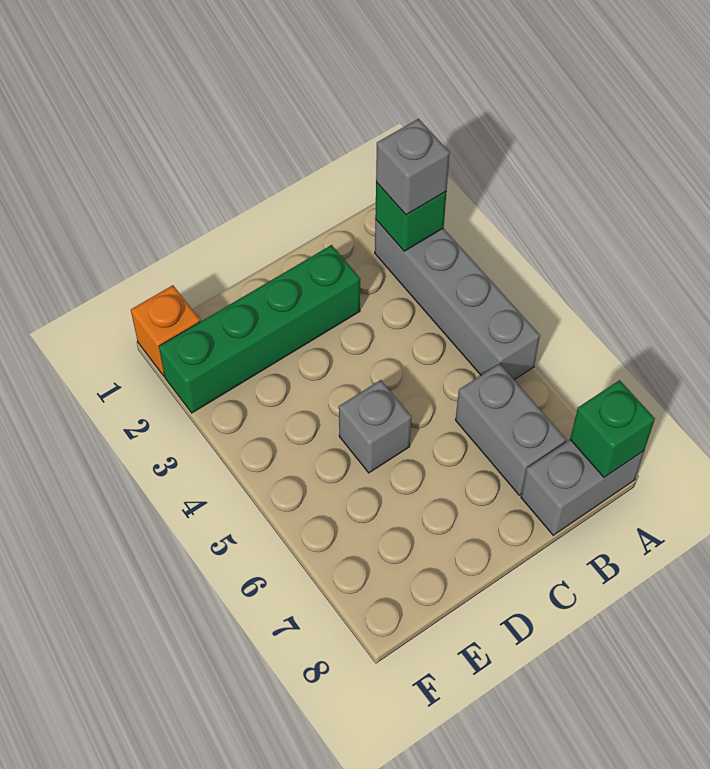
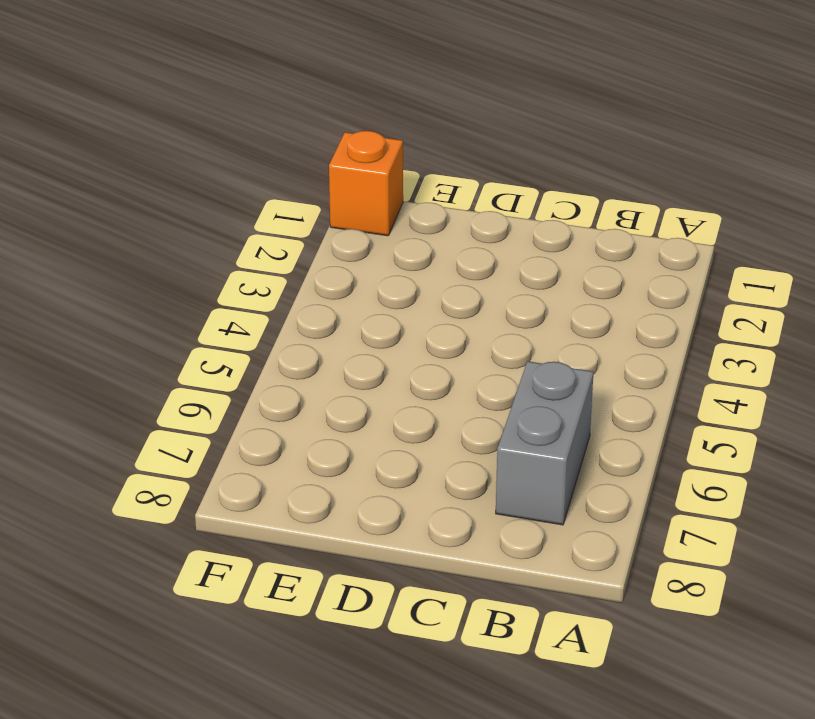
none -> grey brick A2:A5 level 1
none -> grey brick A8:B8 level 1

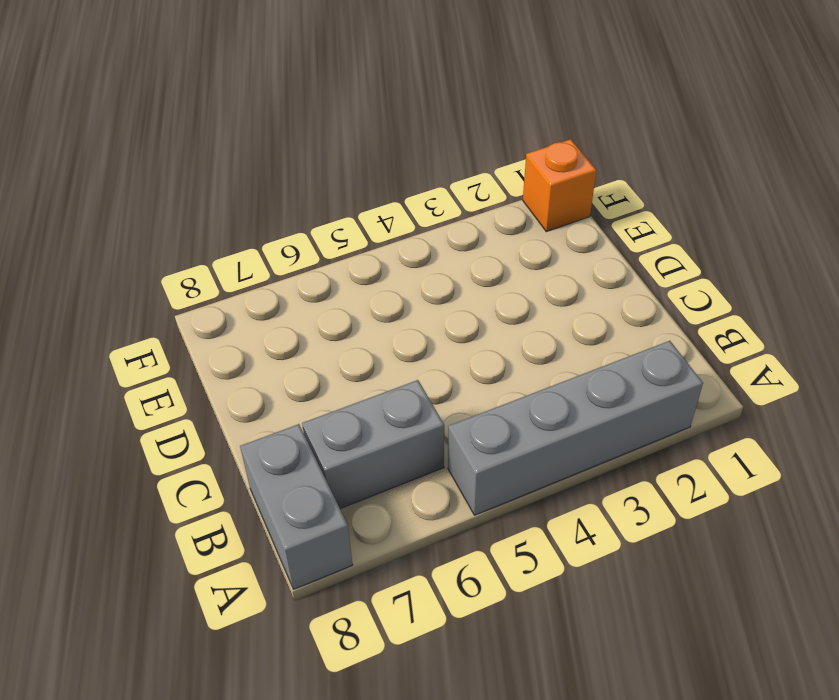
none -> green brick C2:F2 level 1
none -> grey brick D5 level 1

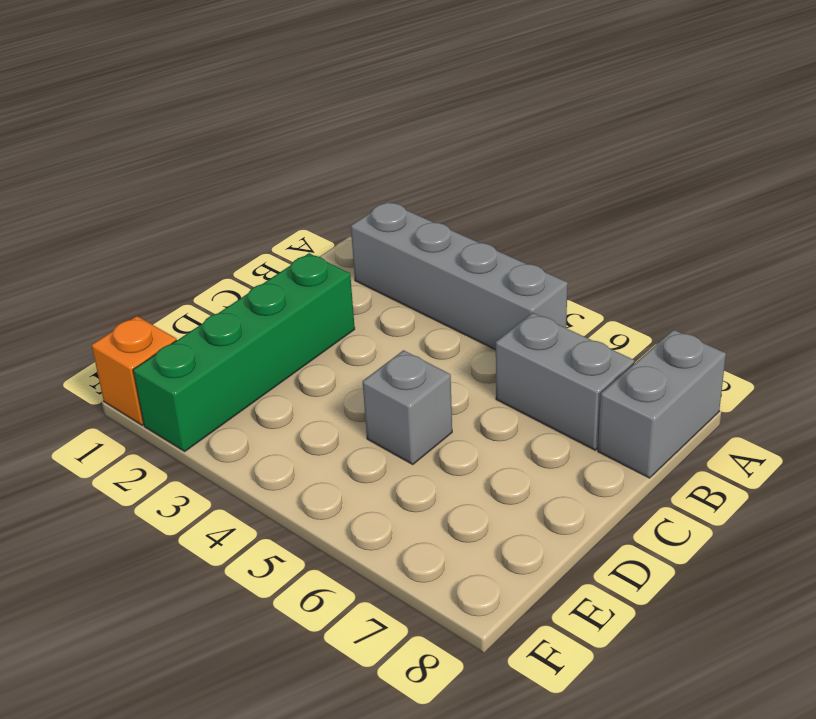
none -> green brick A2 level 2
none -> green brick A8 level 2

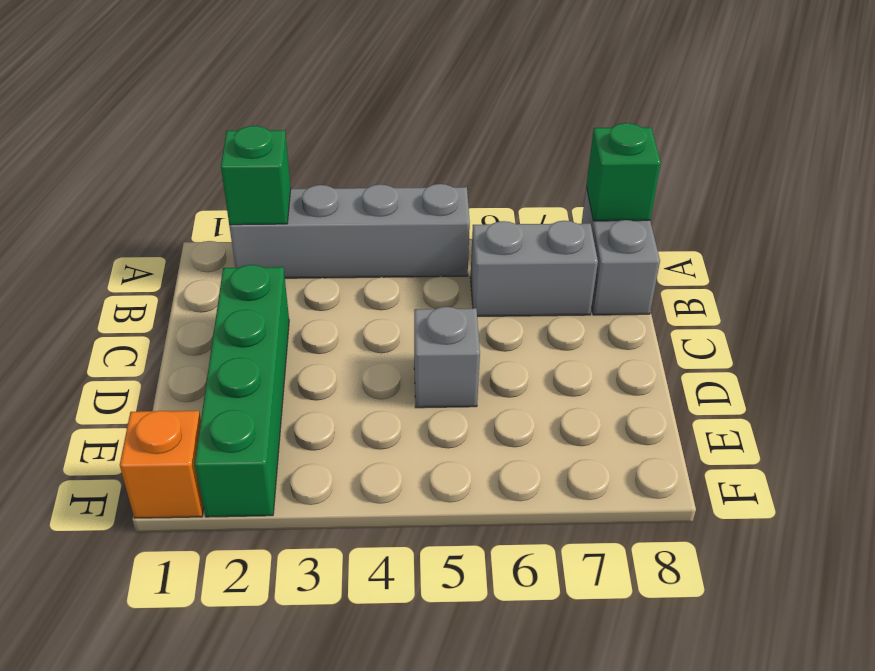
none -> grey brick A2 level 3

